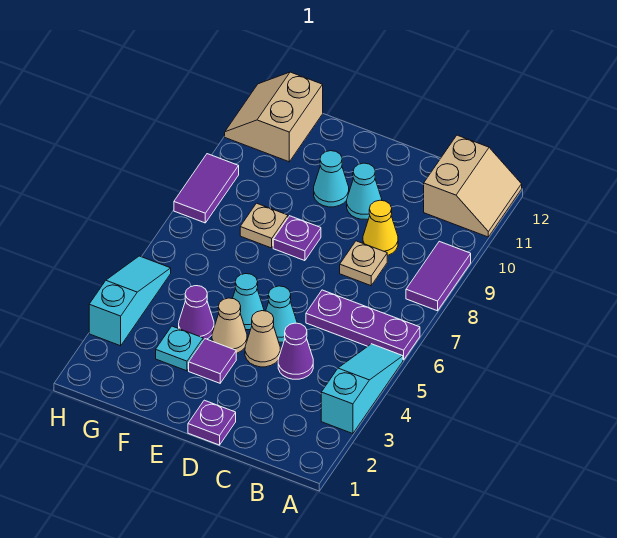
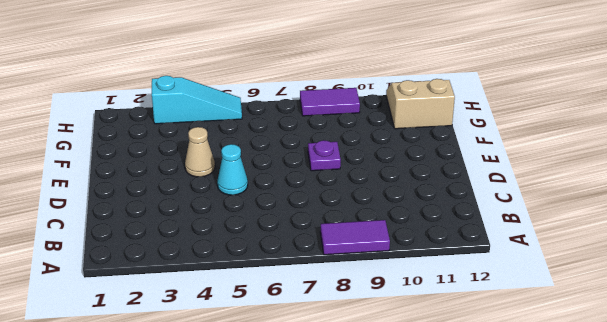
none -> cyan slope A3:A5 level 1 top 3
none -> purple plate A6:C6 level 1
none -> tan slope A11:B12 level 1 top B

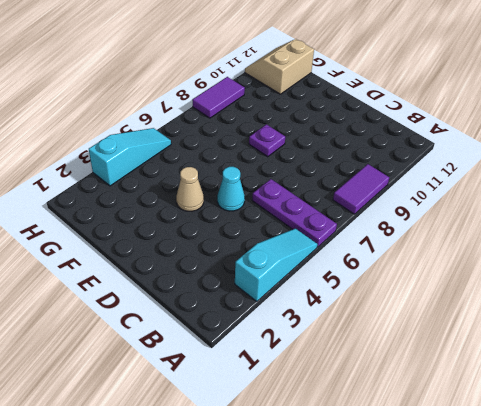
none -> tan slope A11:B12 level 1 top B
none -> purple cone C4 level 1
none -> tan plate C8 level 1

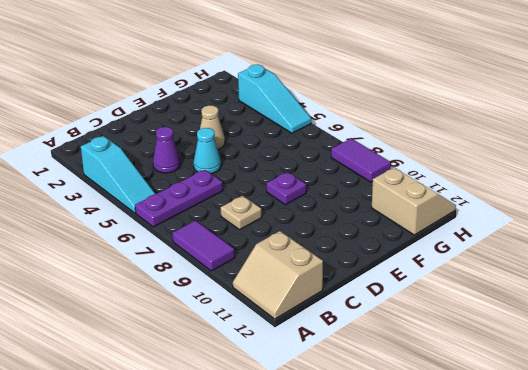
none -> yellow cone C9 level 1
none -> purple plate D1 level 1
none -> tan cone D4 level 1

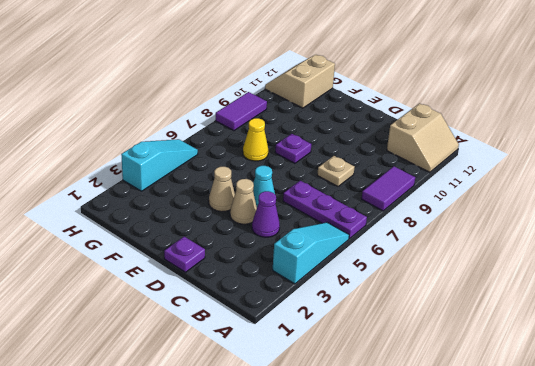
yellow cone F7 level 1 -> yellow cone C9 level 1
none -> cyan cone D10 level 1
none -> purple tile E3 level 1
none -> cyan cone E5 level 1

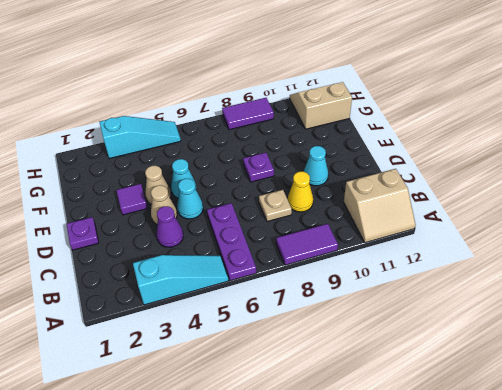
none -> cyan cone E10 level 1
none -> cyan plate F3 level 1
none -> purple cone F4 level 1

